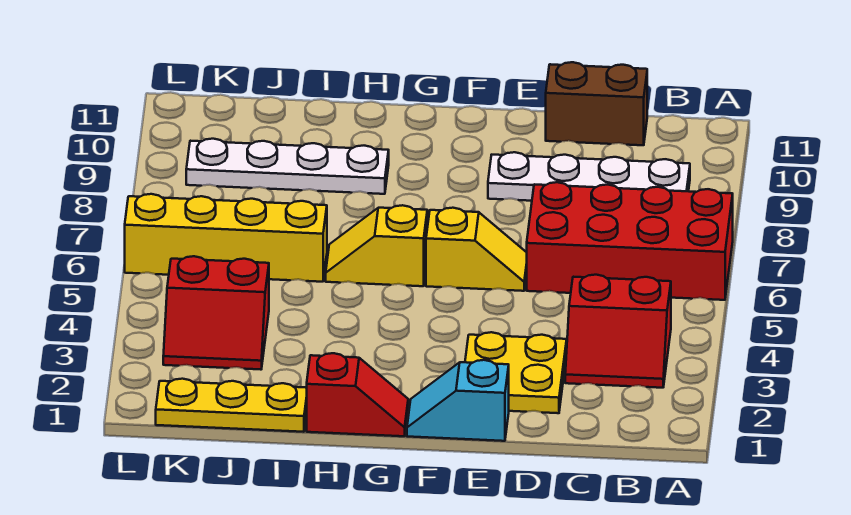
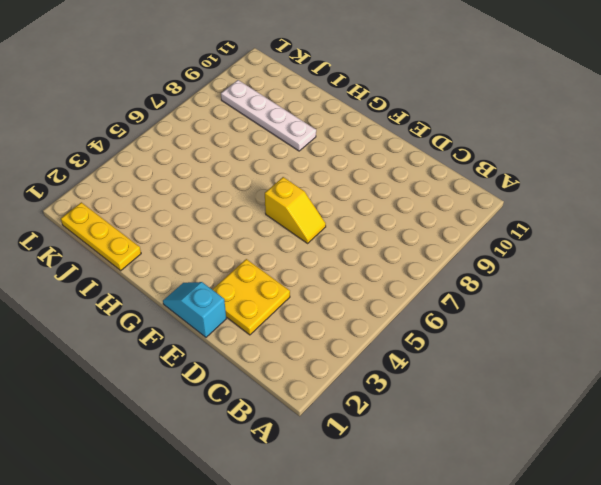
none -> red brick A6:D7 level 1
none -> red slope B3:C4 level 1 top 4
none -> white plate B9:E9 level 1

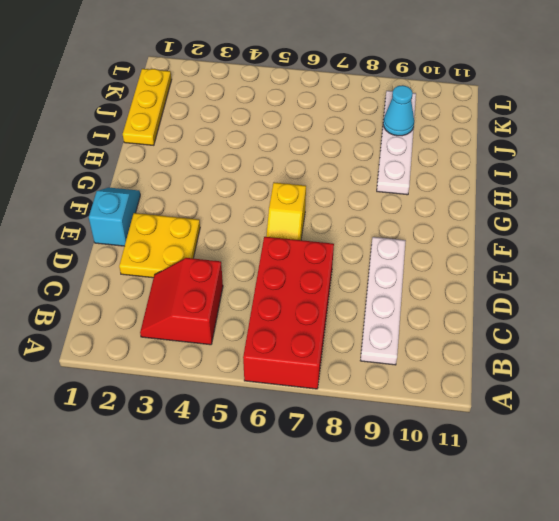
cyan cone J9 level 2 -> none
none -> brown brick C11:D11 level 1
none -> red slope G1:H1 level 1 top H
none -> yellow slope G6:H6 level 1 top G

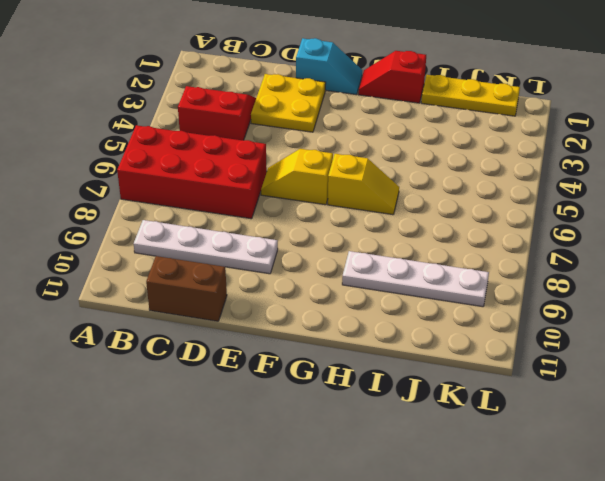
none -> yellow brick I6:L6 level 1
none -> red slope J3:K4 level 1 top 4

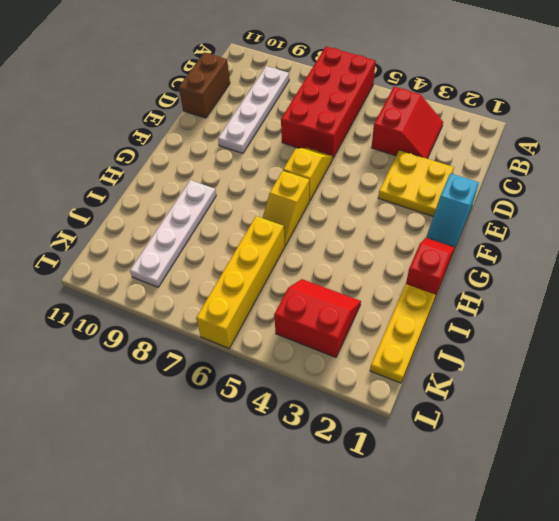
red slope J3:K4 level 1 top K -> red slope J3:K4 level 1 top 4

